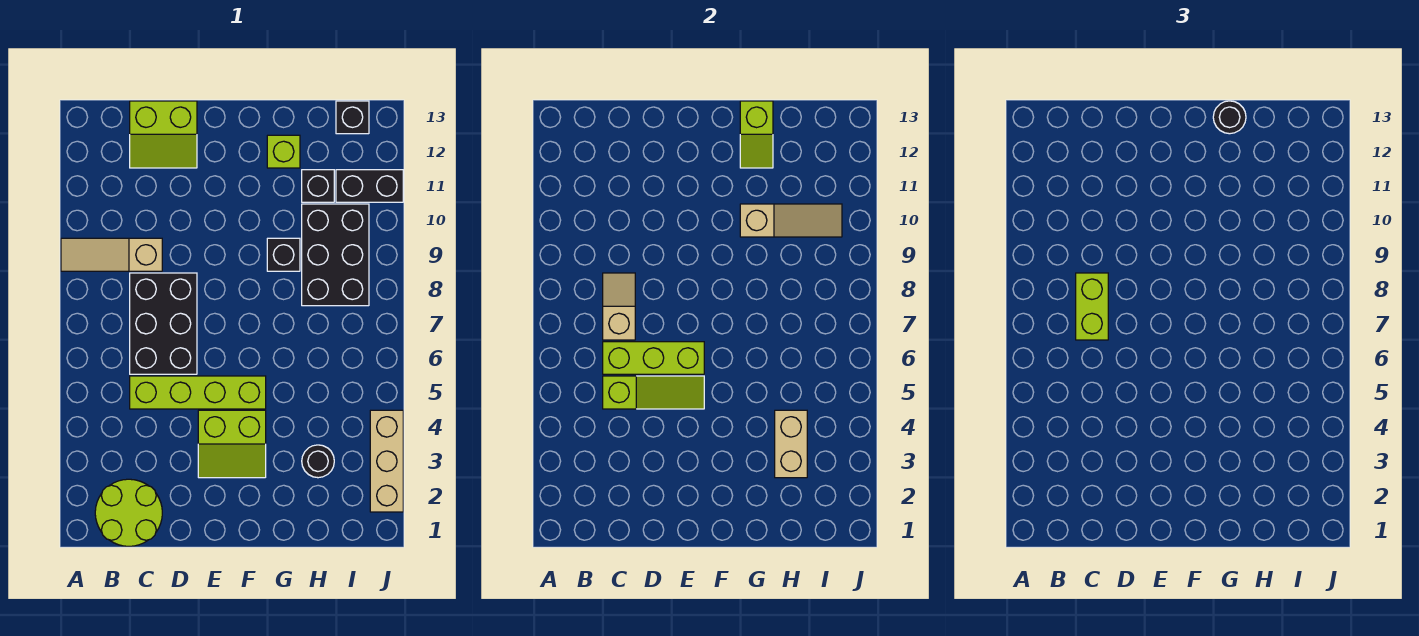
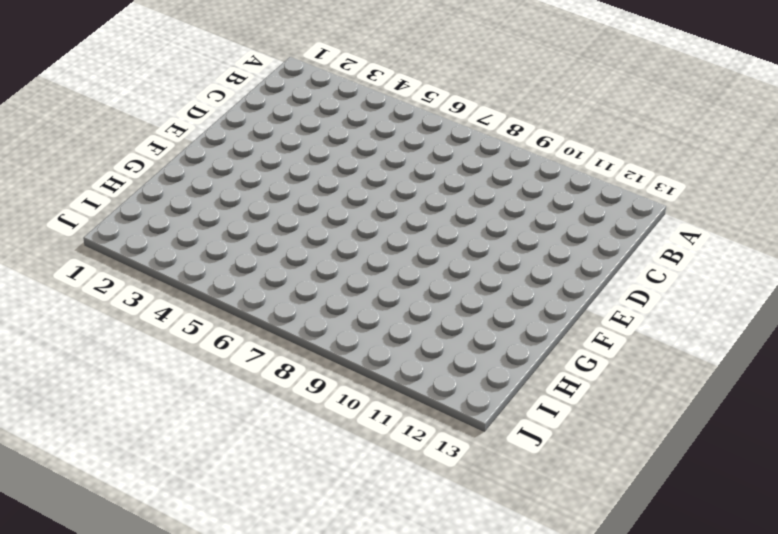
none -> tan slope A9:C9 level 1 top C
none -> lime round brick B1:C2 level 1
none -> lime brick C5:F5 level 1

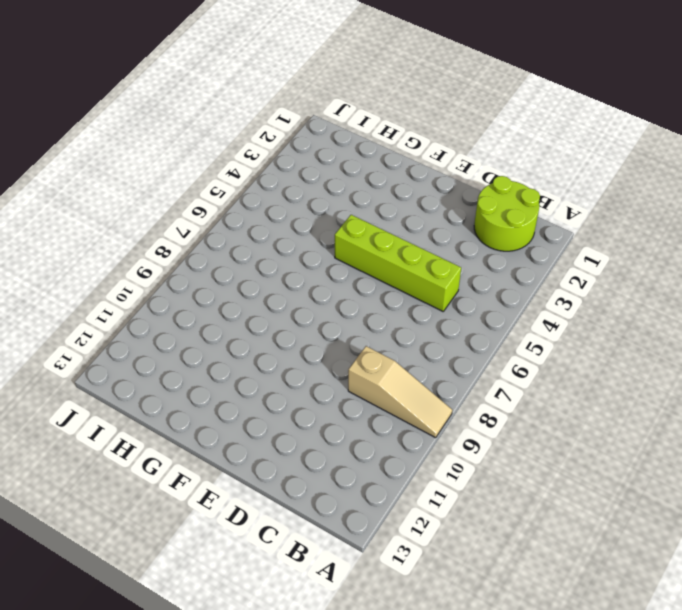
none -> black brick C6:D8 level 1
none -> lime slope C12:D13 level 1 top 13
none -> lime slope E3:F4 level 1 top 4

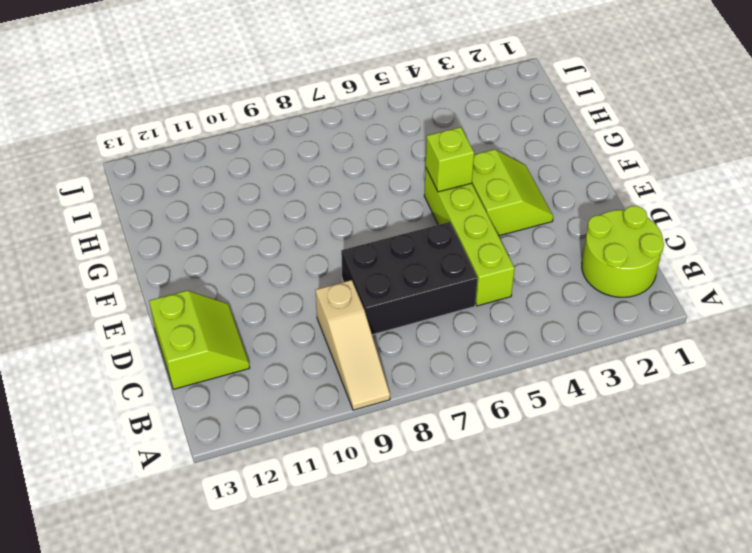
lime brick F5 level 2 -> lime brick G12 level 1
none -> black brick G9 level 1
none -> black round brick H3 level 1
none -> black brick H8:I10 level 1

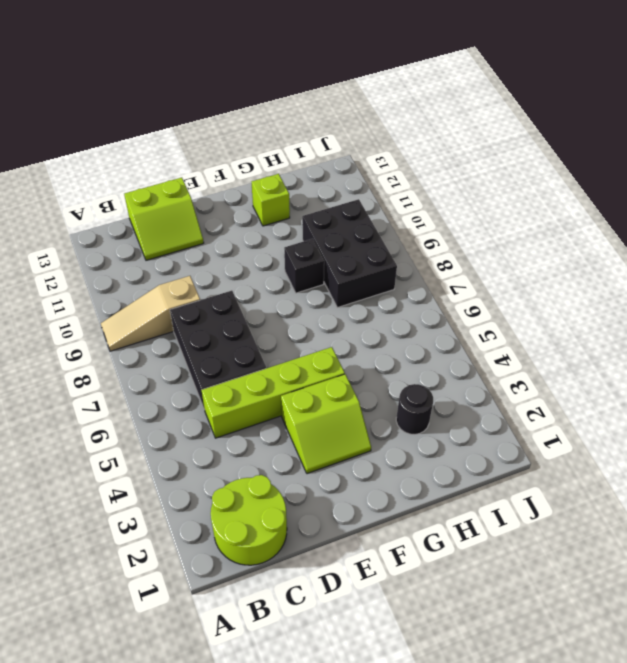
none -> black brick H11 level 1
none -> black brick I11:J11 level 1
none -> black brick I13 level 1

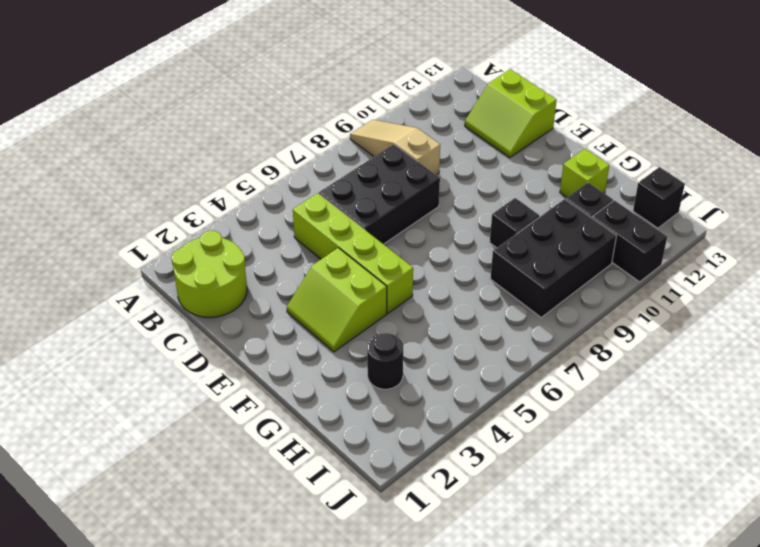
none -> tan brick J2:J4 level 1
none -> lime slope C5:E5 level 2 top C
none -> lime brick C6:E6 level 2

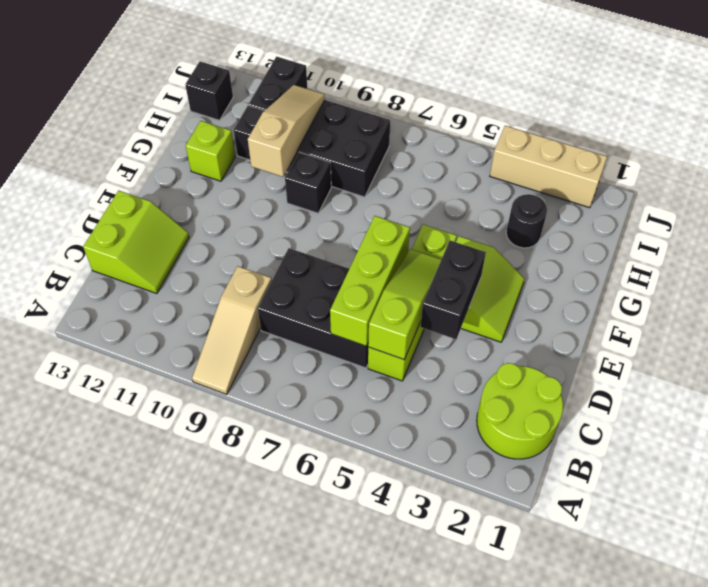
black brick D4:E4 level 2 -> none
none -> tan slope C7:C8 level 2 top 7
none -> lime slope G12:G13 level 2 top 13
none -> tan brick H3:H4 level 2

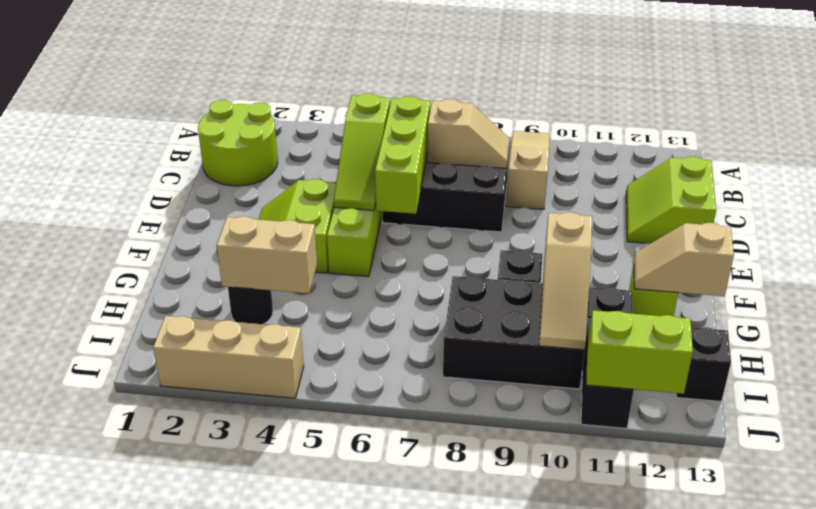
tan slope G12:G13 level 2 top 13 -> lime slope G12:G13 level 2 top 13
lime brick J11:J12 level 2 -> lime brick C7:C8 level 3
none -> black round brick G13 level 3

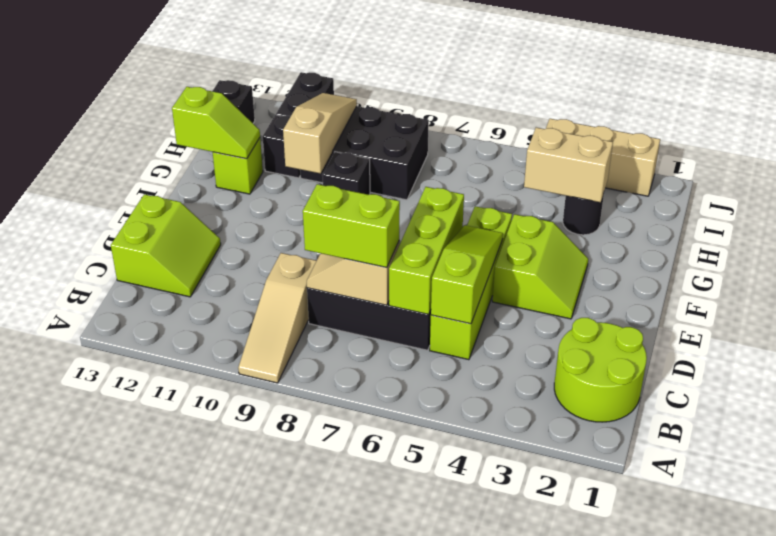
none -> black round brick G13 level 3

